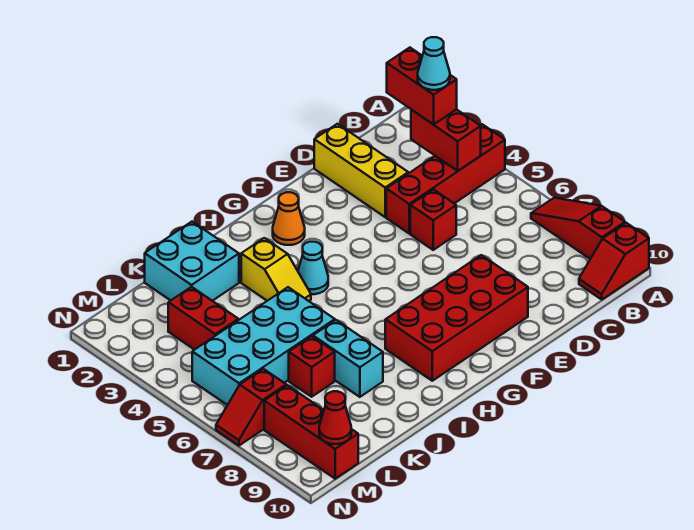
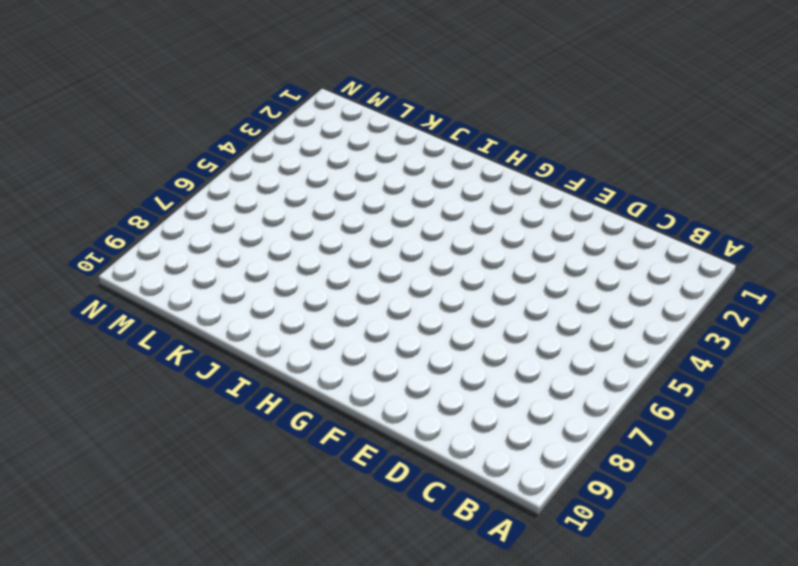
none -> red brick A4:D4 level 1
none -> red slope A7:A9 level 1 top 9
none -> red slope A10:B10 level 1 top A

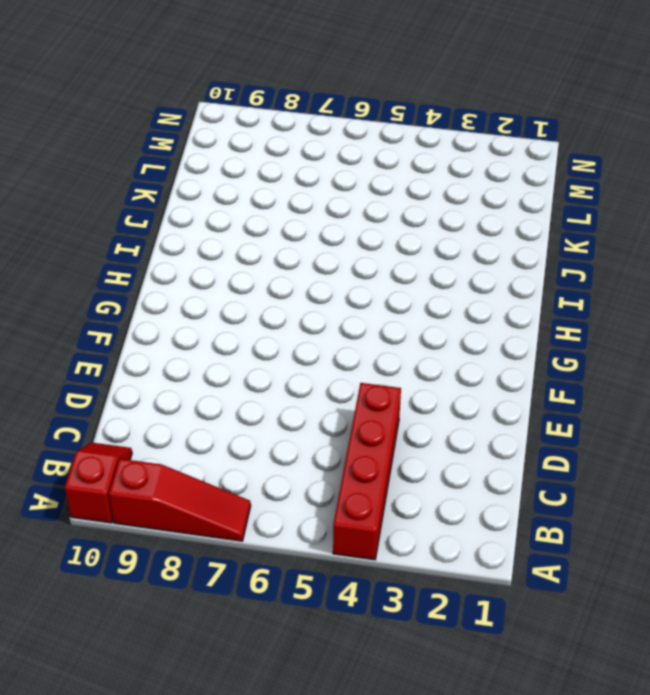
none -> yellow brick D1:D3 level 1
none -> red brick D5 level 1
none -> red brick E8:H9 level 1

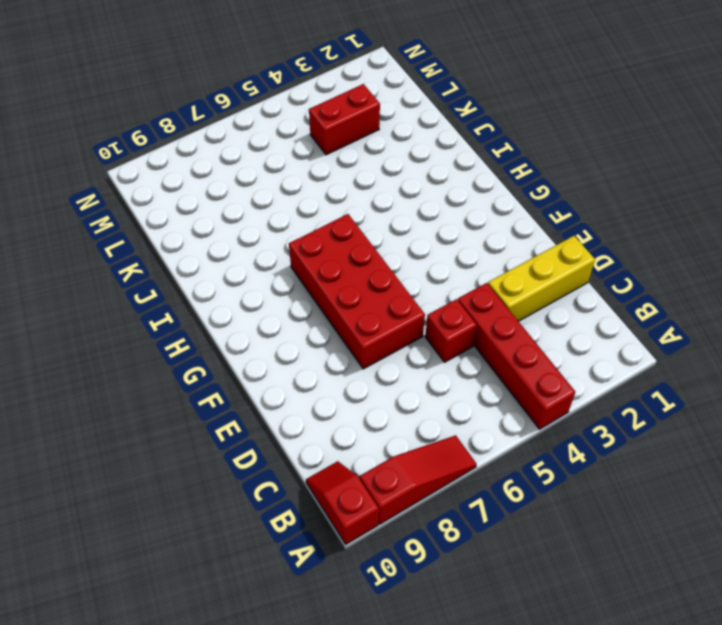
red brick E6:H7 level 1 -> red brick E8:H9 level 1
none -> orange cone G2 level 1
none -> cyan cone H4 level 1
none -> yellow slope I3:I4 level 1 top 3

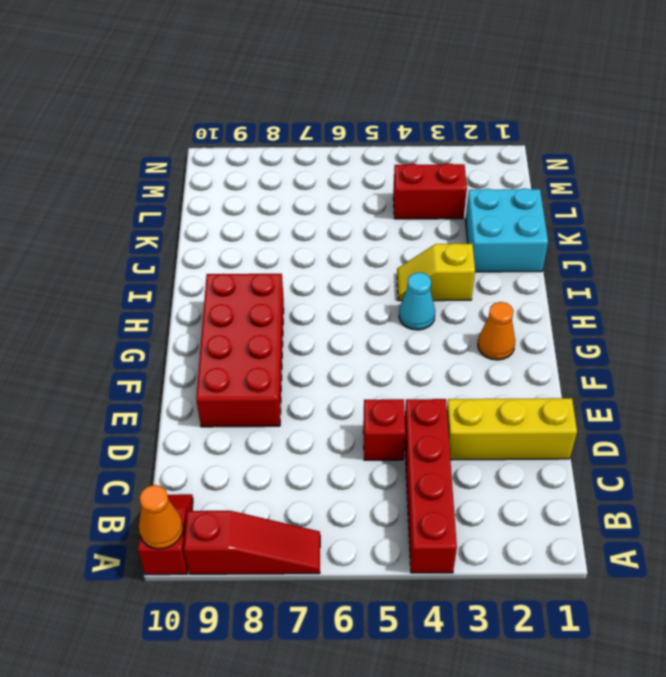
orange cone A10 level 2 -> none
none -> cyan brick J5:M6 level 1
none -> cyan brick J7:J8 level 1
none -> red brick K7 level 1

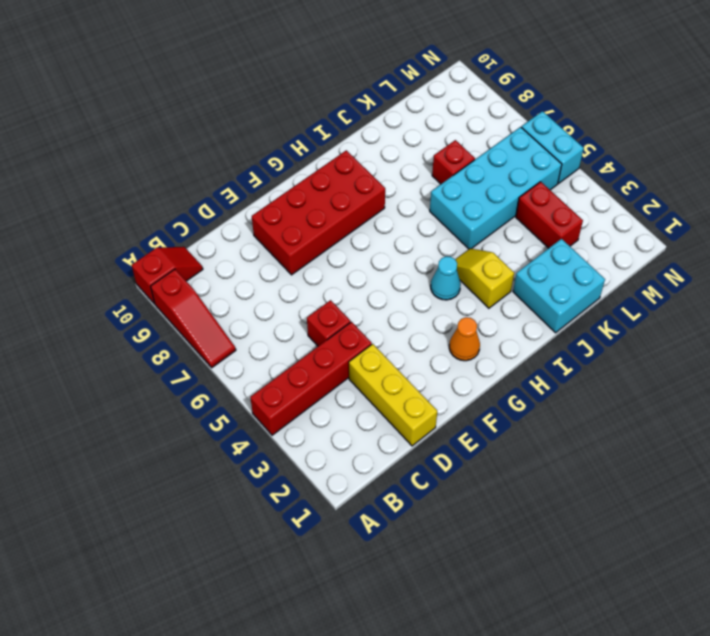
cyan brick N5:N6 level 1 -> cyan brick J7:J8 level 1
none -> red slope M7:N7 level 1 top M
none -> red brick M8:M10 level 1
none -> red brick B3:B4 level 2

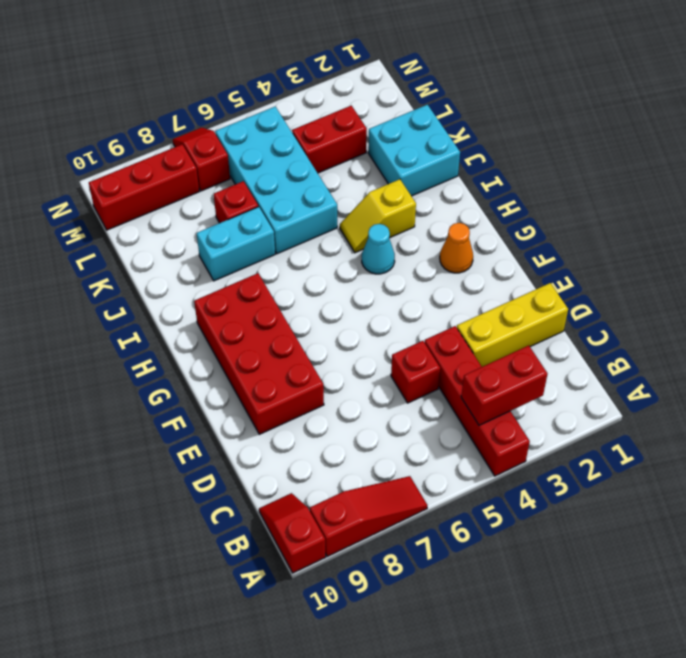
none -> red cone M10 level 2
none -> red brick B2:B3 level 3
none -> cyan cone B3 level 4

